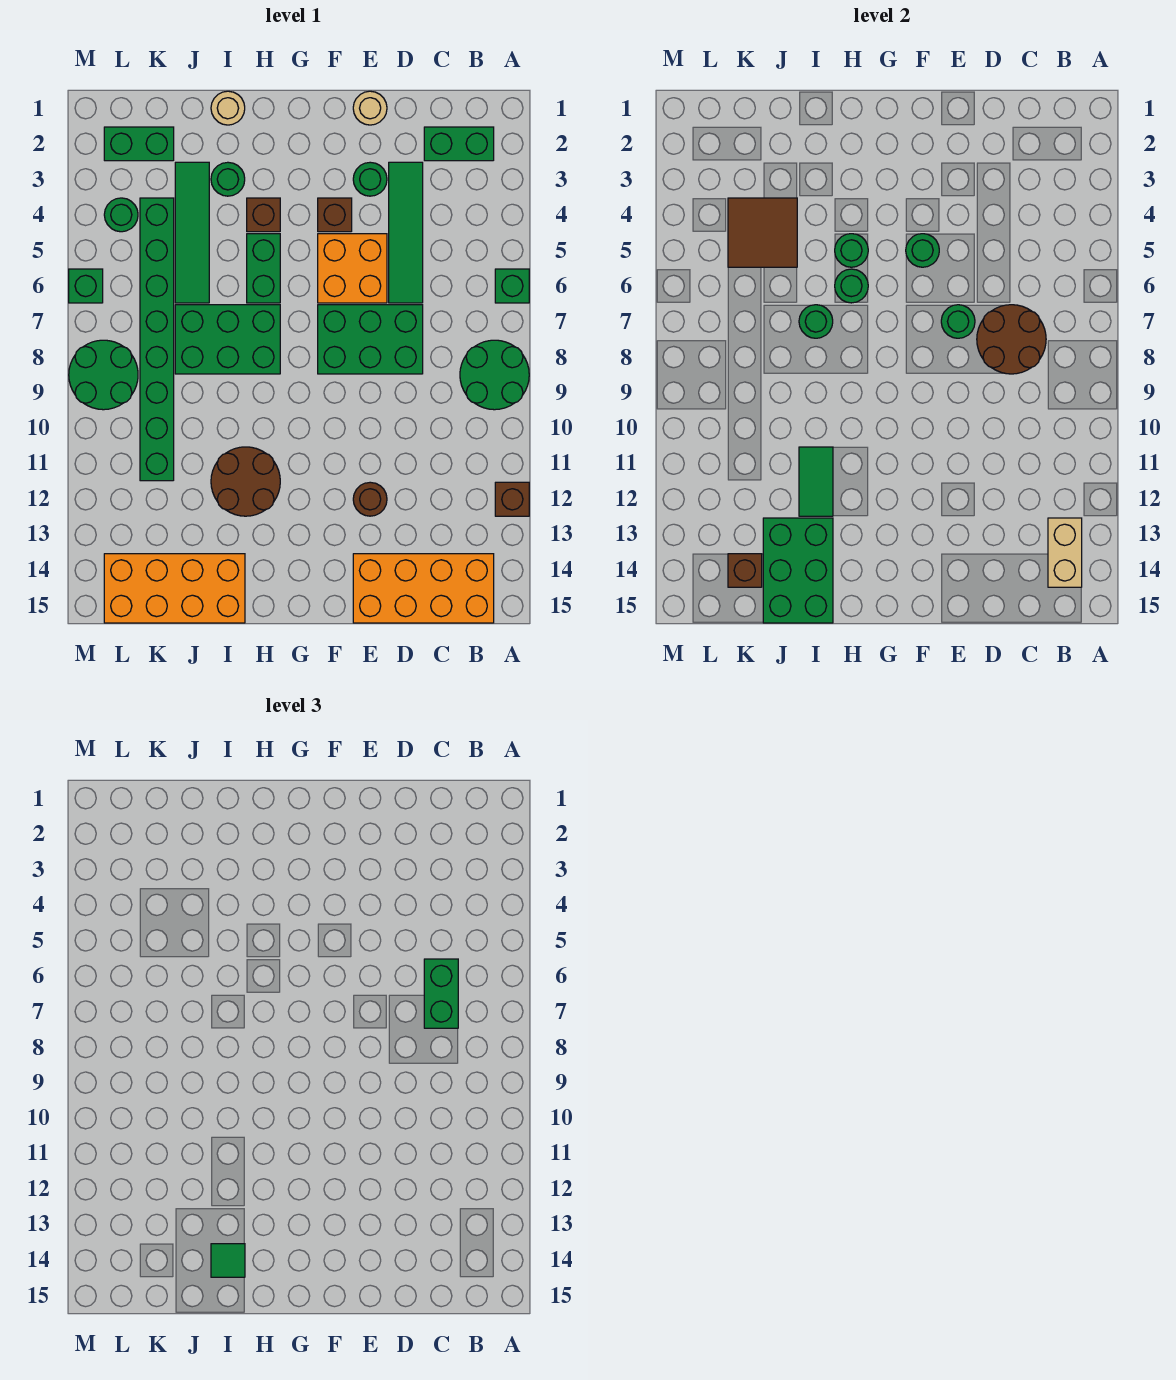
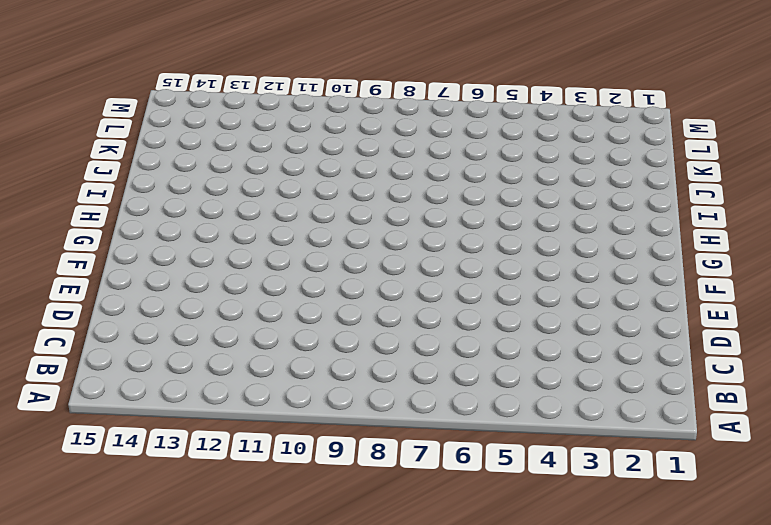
none -> green brick A6 level 1
none -> green round brick A8:B9 level 1
none -> brown brick A12 level 1
none -> green brick B2:C2 level 1

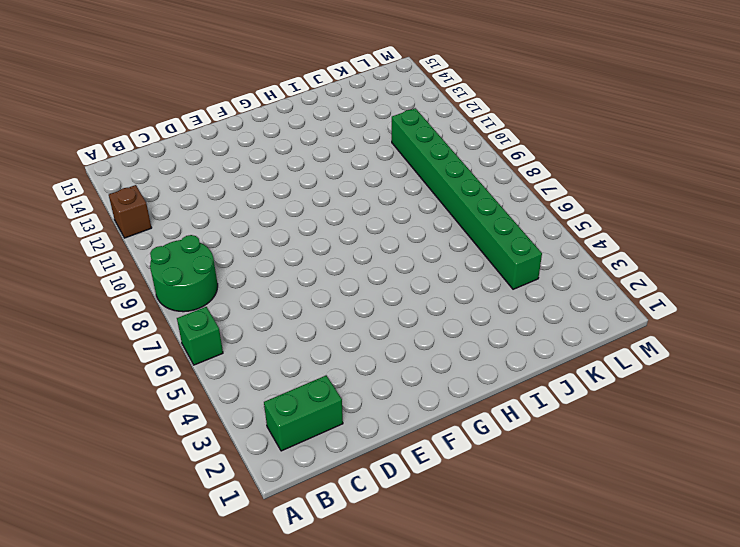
none -> orange brick B14:E15 level 1
none -> green tile D3:D6 level 1
none -> green brick D7:F8 level 1
none -> tan round brick E1 level 1

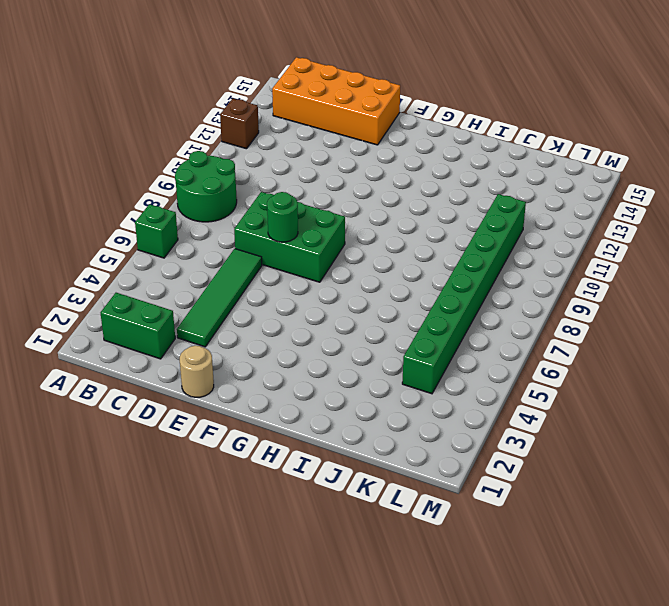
none -> green round brick E3 level 1
none -> orange brick E5:F6 level 1
none -> brown round brick E12 level 1
none -> brown brick F4 level 1

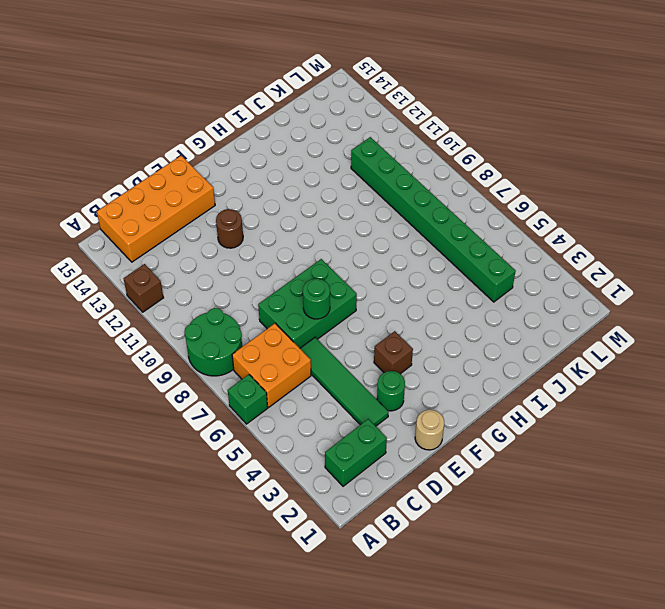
orange brick B6:C7 level 1 -> orange brick E5:F6 level 1
none -> brown brick H4 level 1
none -> green brick H5:H6 level 1
none -> green brick H7:J8 level 1
none -> brown round brick H11:I12 level 1

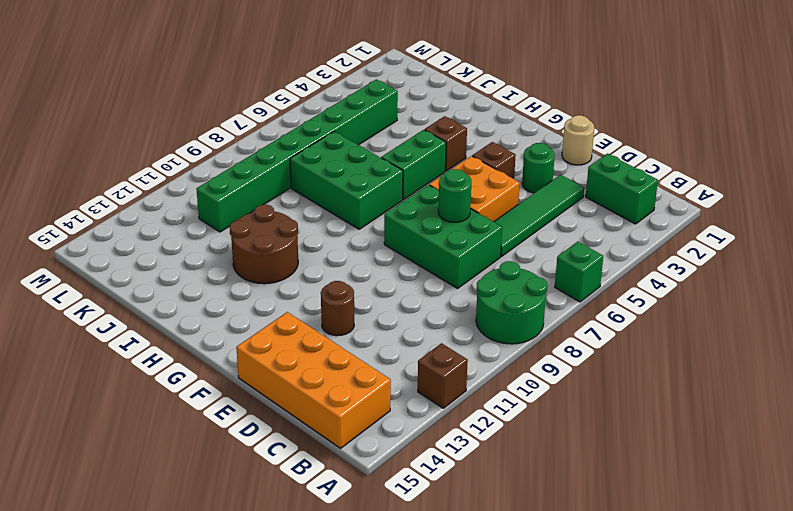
none -> tan round brick I1 level 1
none -> green round brick I3 level 1
none -> orange brick I14:L15 level 1
none -> green tile J3:J6 level 1

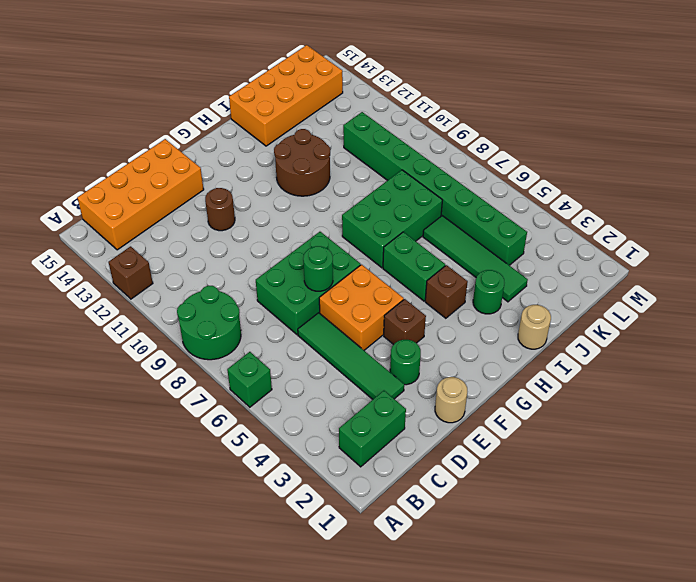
none -> green brick K2:L2 level 1
none -> green round brick L4 level 1
none -> green round brick L8:M9 level 1
none -> green brick M6 level 1

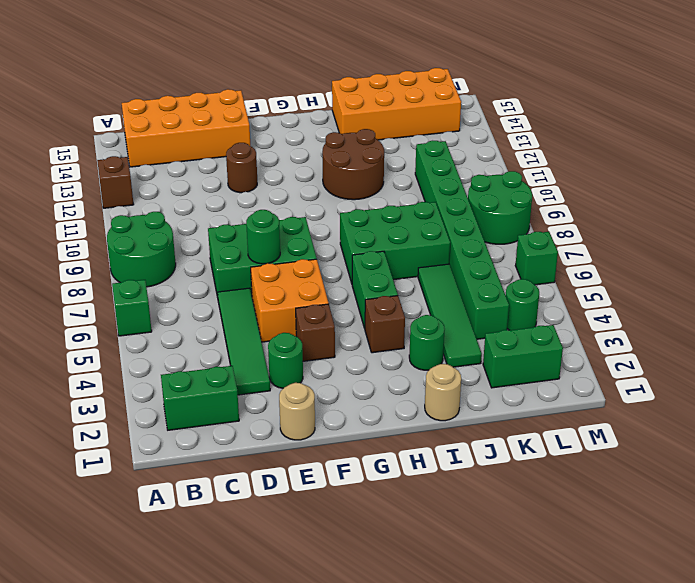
none -> tan brick B13:B14 level 2
none -> brown round brick C7:D8 level 2
none -> green round brick F5 level 2
none -> green round brick H5 level 2

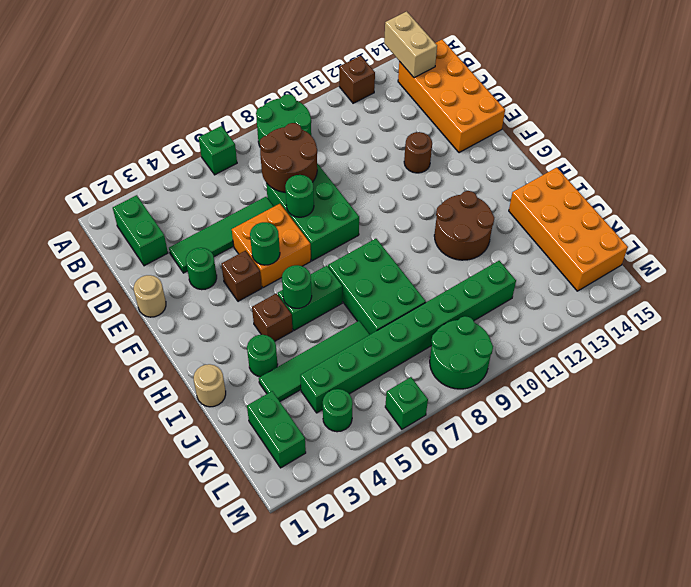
tan brick A14:B14 level 2 -> tan brick B13:B14 level 2
none -> green round brick H6 level 2
none -> green round brick I7 level 2
none -> green tile I11:I12 level 2
none -> green brick I13:J15 level 2

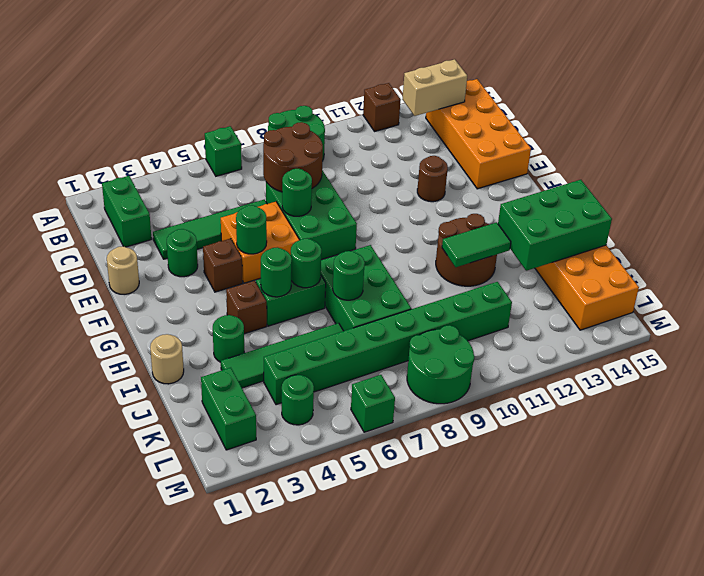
none -> brown tile J4:K5 level 2
none -> brown brick K14 level 2
none -> green brick C6:C7 level 3
none -> green tile I14 level 3

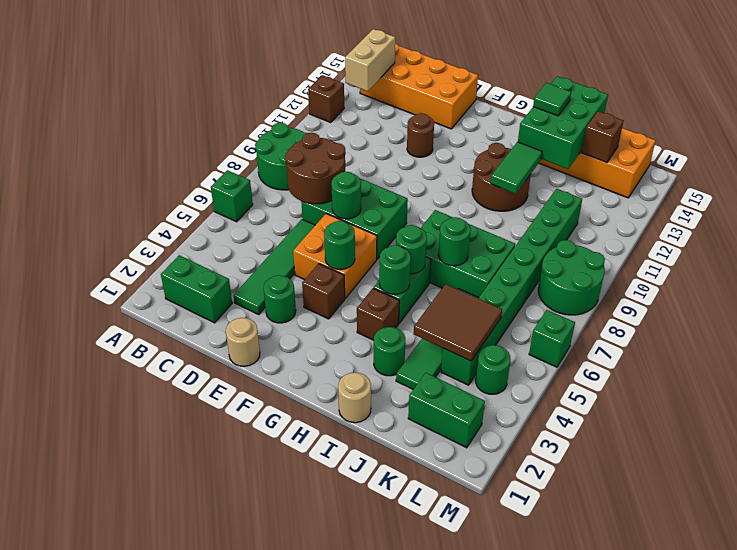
none -> green brick C6:C7 level 3

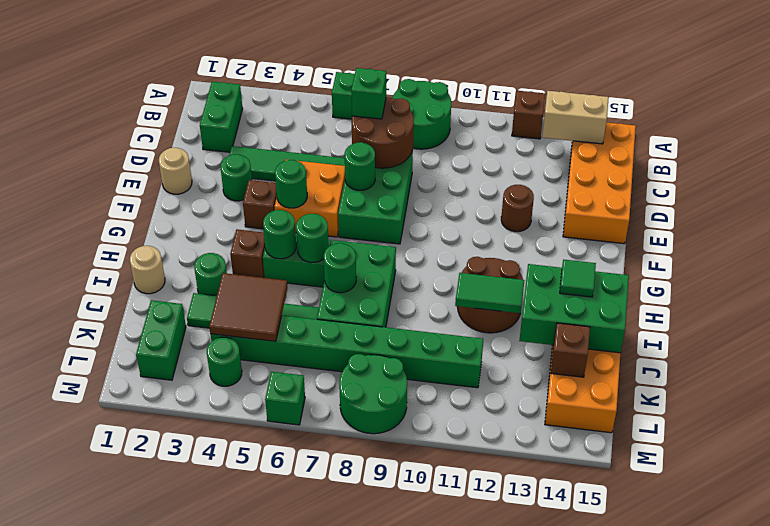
green brick C7 level 3 -> green brick C6:C7 level 3

